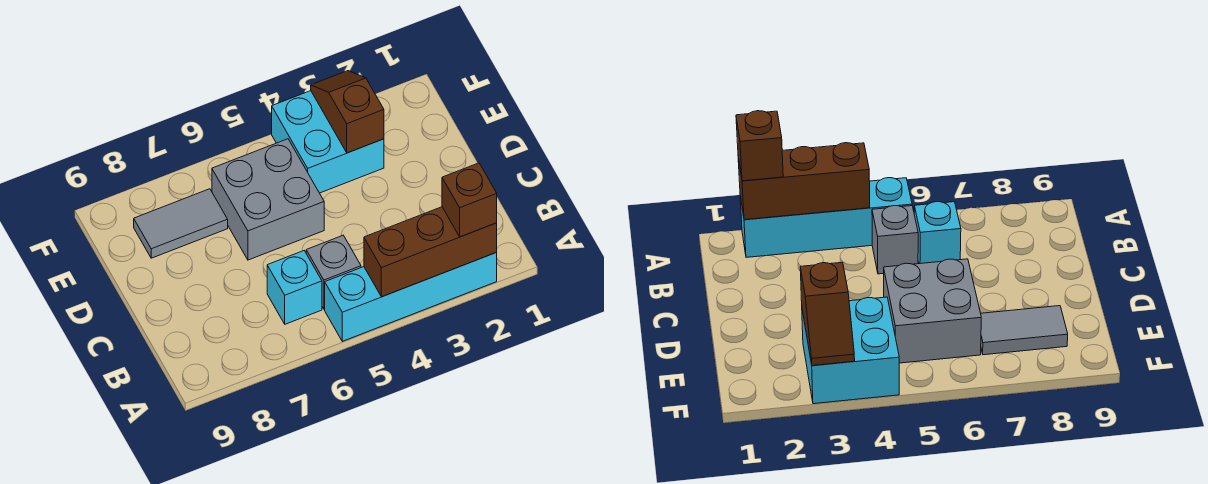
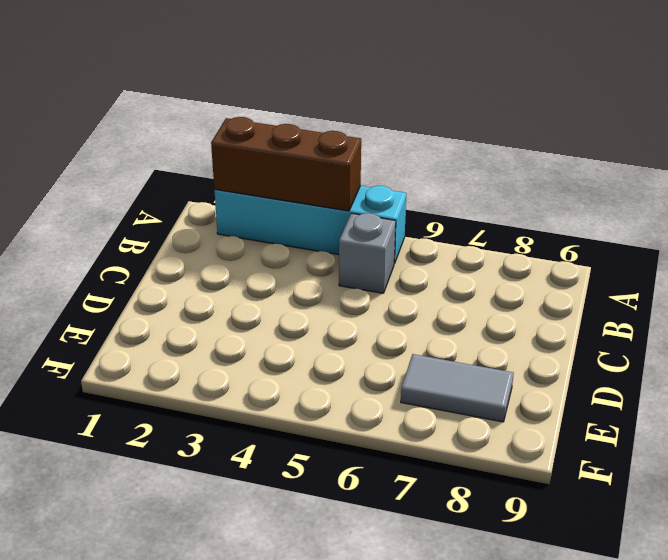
none -> cyan brick B6 level 1
none -> grey brick D5:E6 level 1

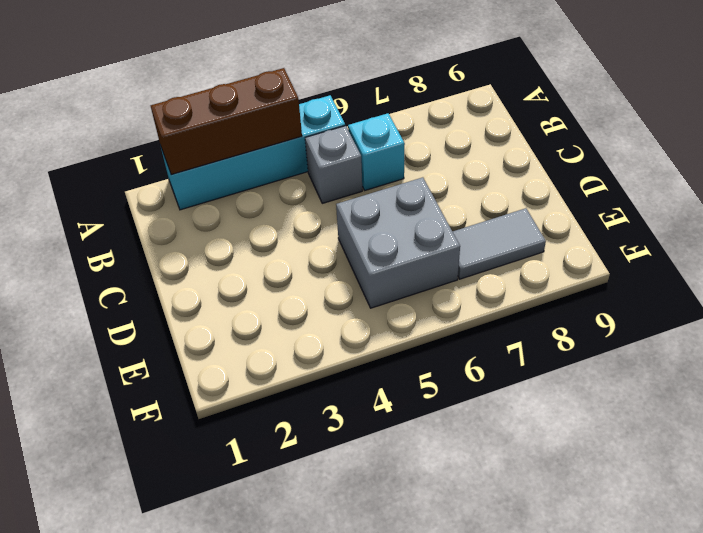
none -> cyan brick E3:F4 level 1
none -> brown slope E3:F3 level 2 top E

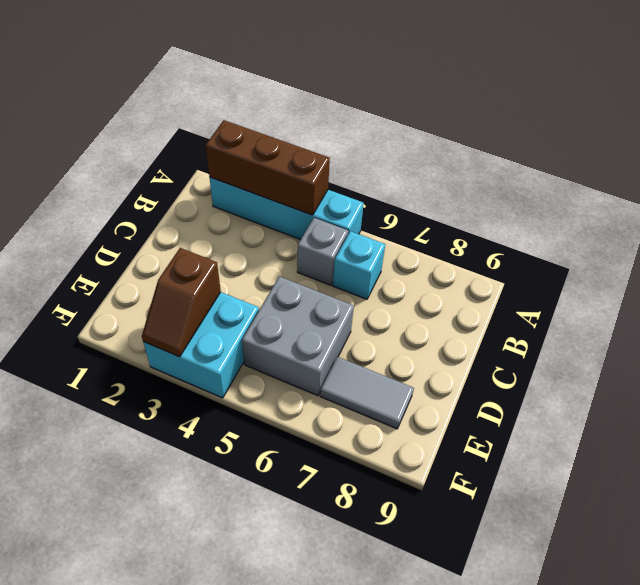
none -> brown brick A2 level 3

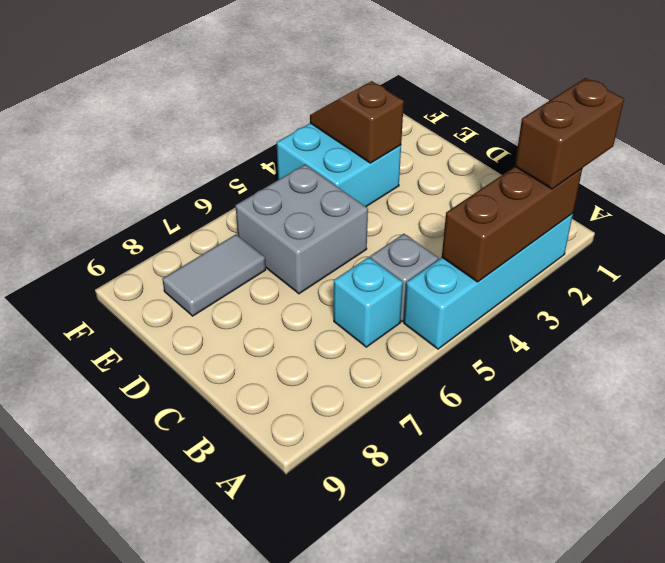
brown brick A1:A2 level 3 -> brown brick A2 level 3

